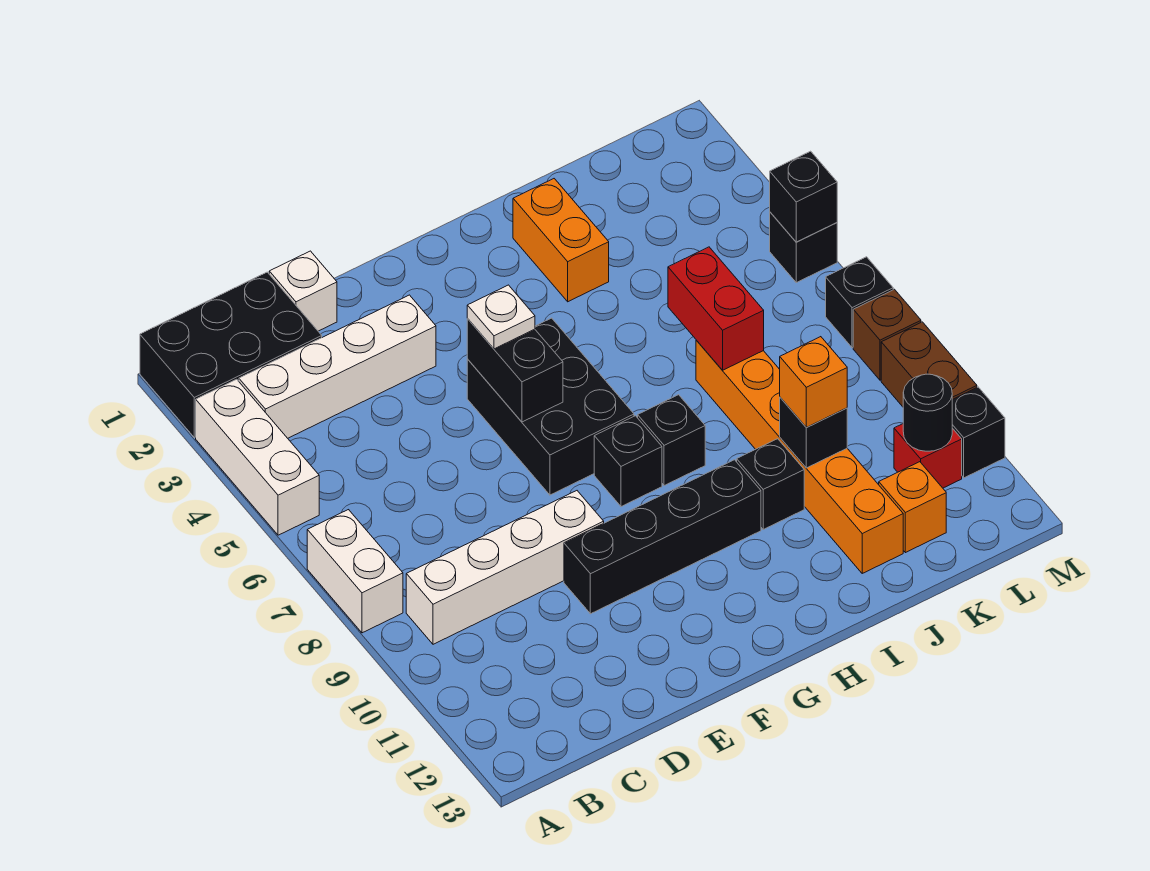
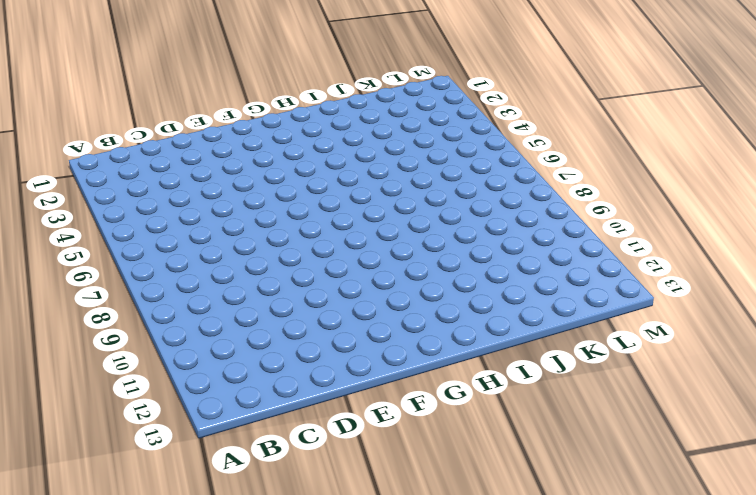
none -> black brick A1:C2 level 1
none -> white brick A3:A5 level 1
none -> white brick A7:A8 level 1

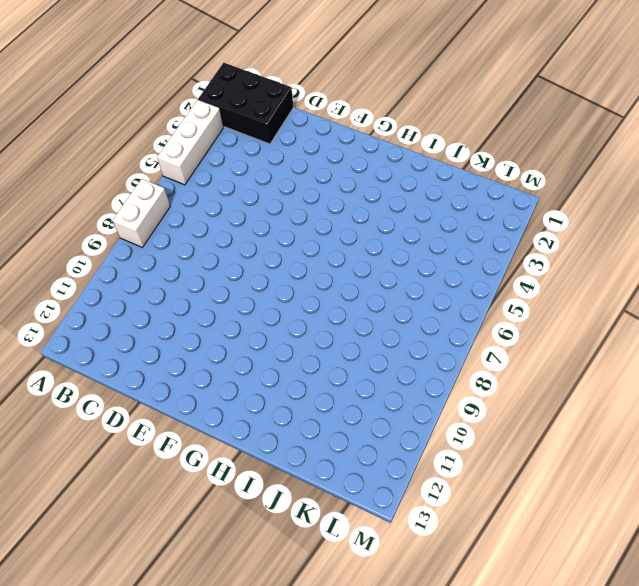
none -> white brick B3:E3 level 1
none -> white brick B9:E9 level 1
none -> white brick D1 level 1

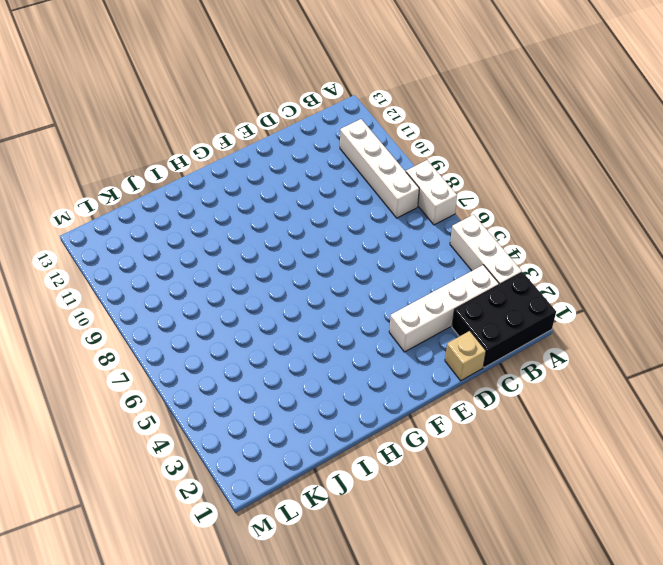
white brick B8:B11 level 1 -> white brick B9:E9 level 1
tan brick D1 level 1 -> white brick D1 level 1
none -> black brick E10:H10 level 1
none -> black brick F5:G7 level 1
none -> black brick G8 level 1

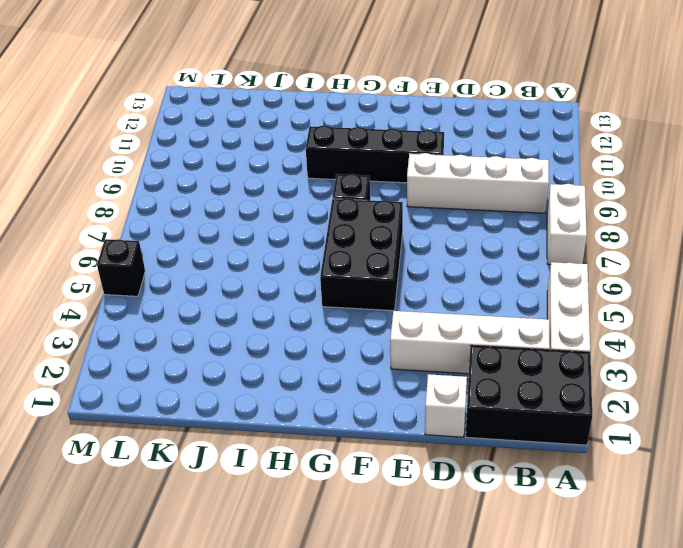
none -> black brick H8 level 1
none -> orange brick I2:I3 level 1
none -> black brick I10 level 1

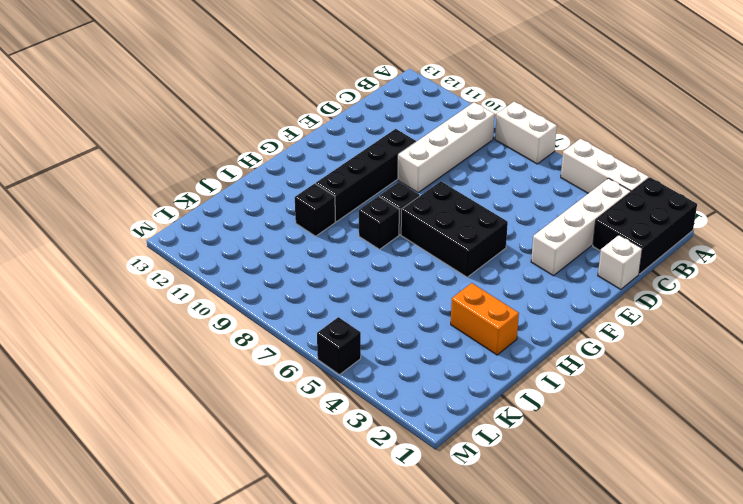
none -> orange brick J7:J12 level 1
none -> orange brick K12 level 1
none -> red brick L11 level 1

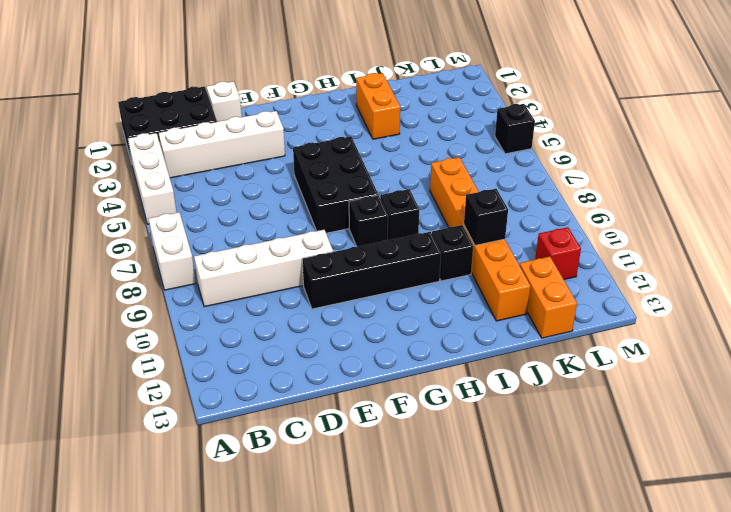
orange brick K12:K13 level 1 -> orange brick K12 level 1
none -> black brick M7 level 1
none -> brown brick M8 level 1
none -> brown brick M9:M10 level 1

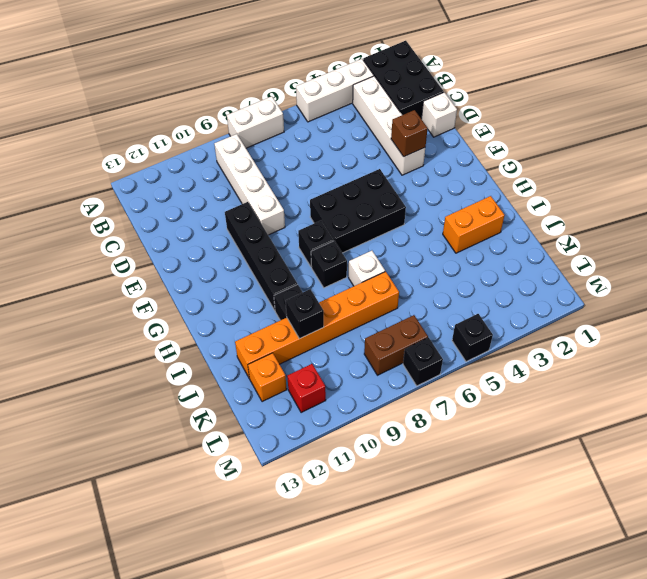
brown brick E3 level 2 -> brown brick M8 level 1
white brick I7 level 1 -> none
brown brick L7:L8 level 1 -> brown brick M9:M10 level 1
none -> black brick M11 level 1
none -> black brick F5:F6 level 2
none -> red brick J6:J7 level 2

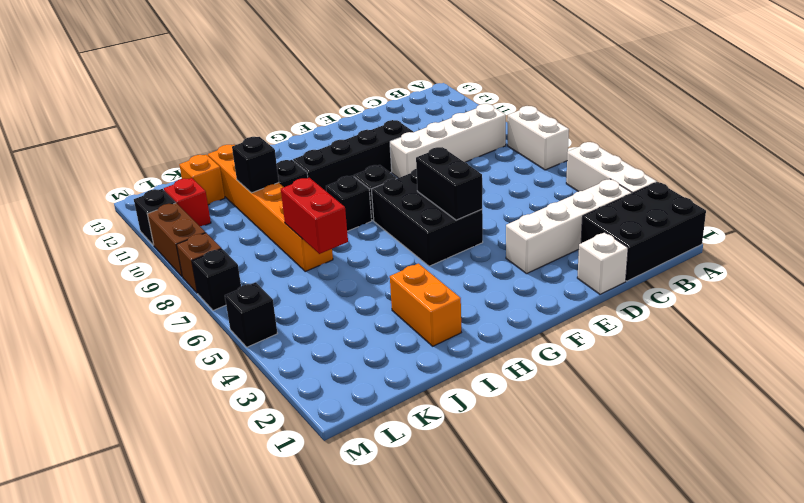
none -> black round brick L11 level 2
none -> black brick M5 level 2
none -> white plate F5 level 3

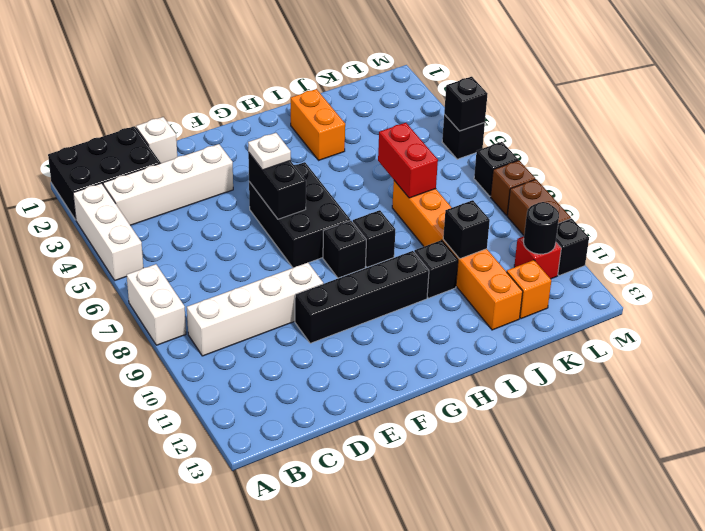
none -> orange brick J10 level 3

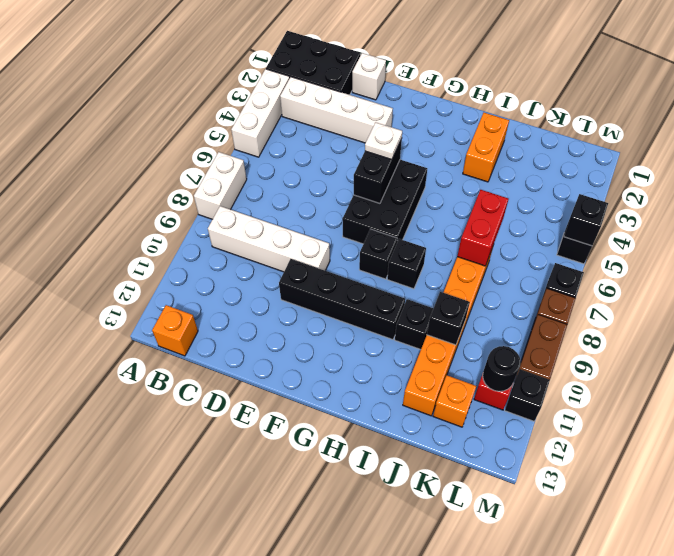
orange brick B13 level 1 -> orange brick J10 level 3

